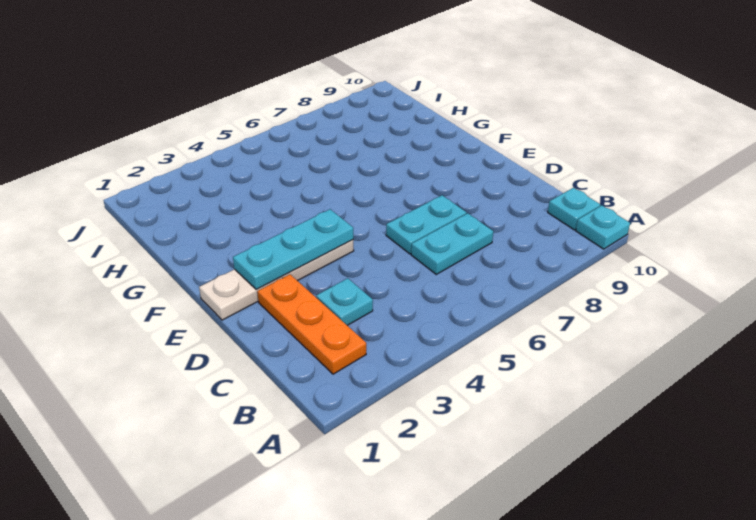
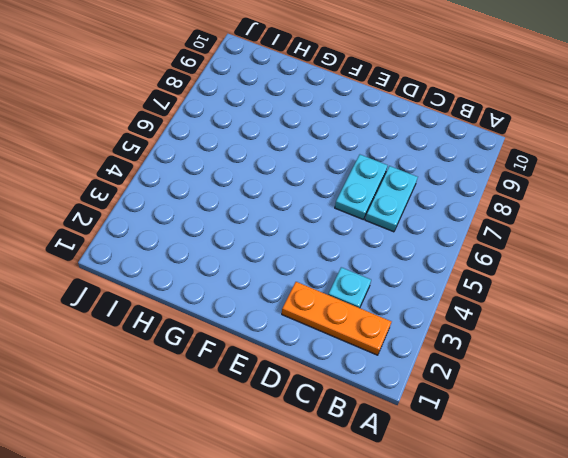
none -> cyan plate A10 level 1
none -> cyan plate B10 level 1

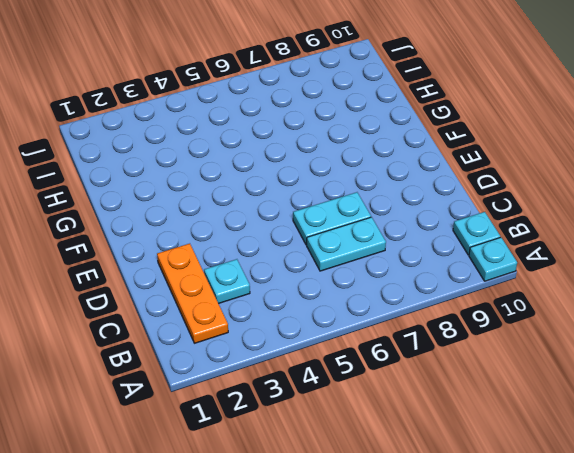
none -> white plate E1:E4 level 1
none -> cyan plate E2:E4 level 2

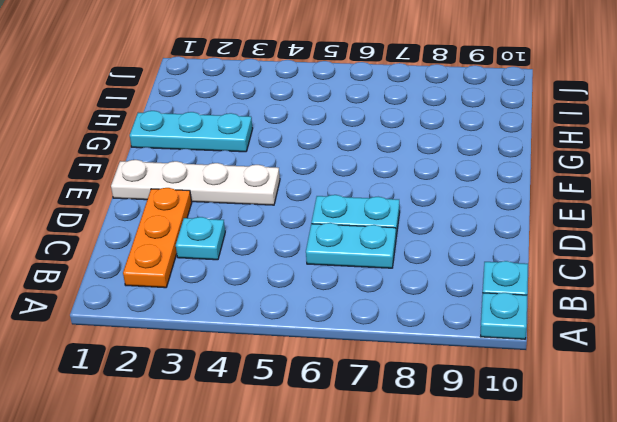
cyan plate G1:G3 level 1 -> cyan plate E2:E4 level 2

